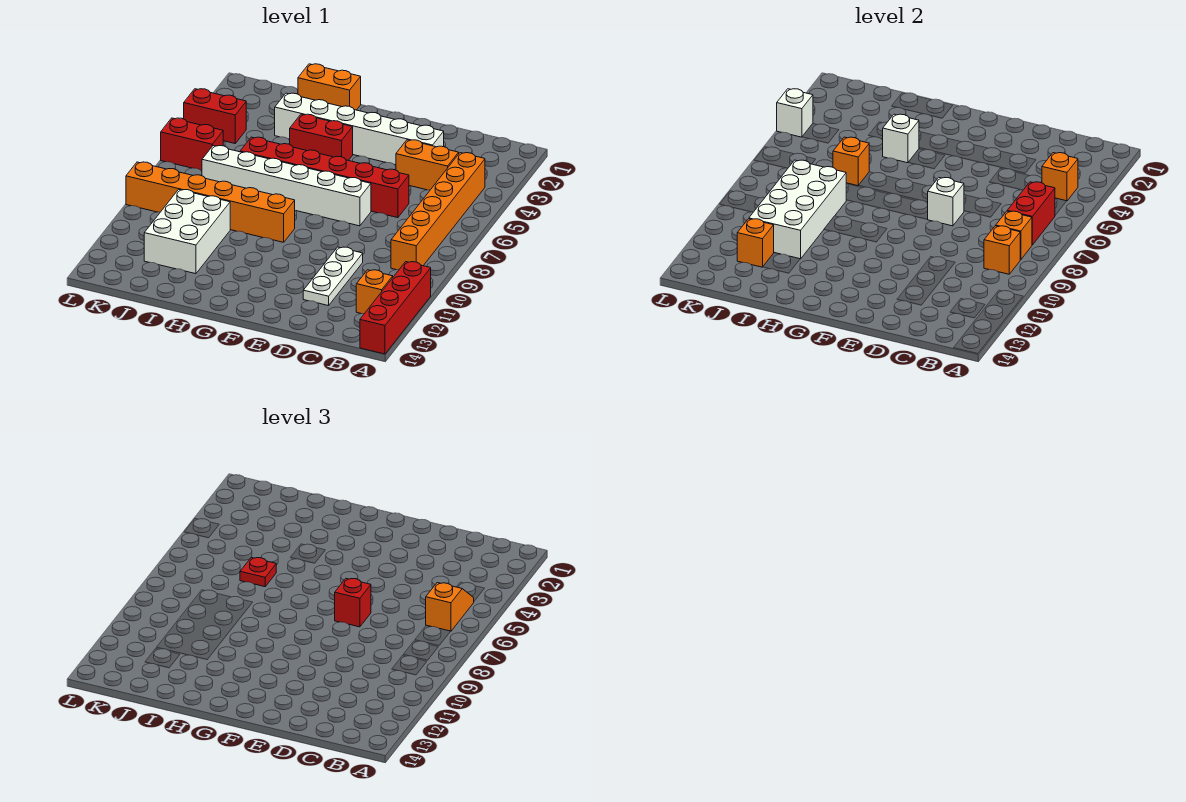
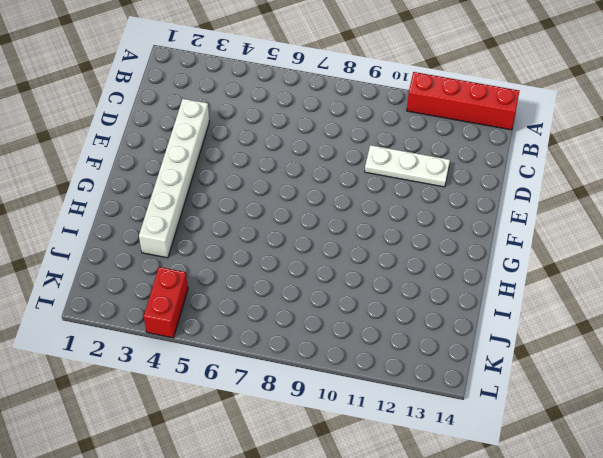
none -> orange brick B4:B9 level 1
none -> orange brick B12 level 1
none -> orange brick C4:D4 level 1

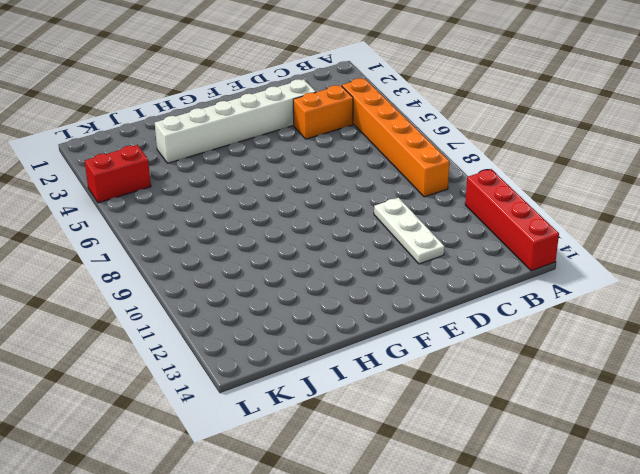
none -> orange brick B12 level 1
none -> red brick D6:I6 level 1
none -> white brick E7:J7 level 1

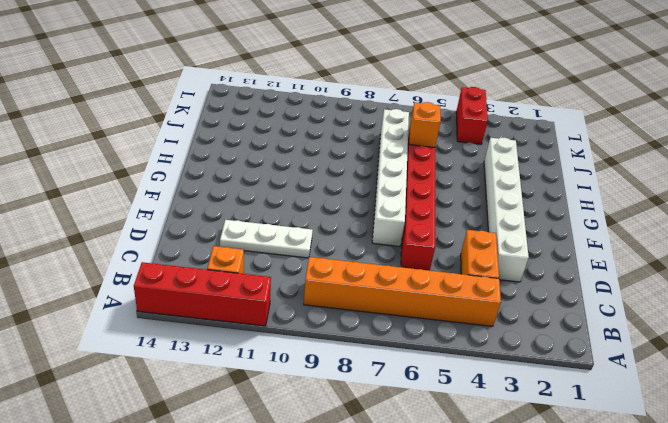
none -> red brick G4:H4 level 1
none -> orange brick G9:L9 level 1
none -> orange brick H1:I1 level 1

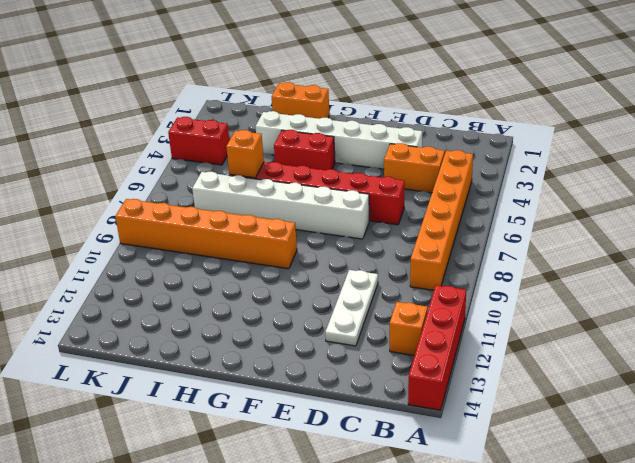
none -> white brick I10:J12 level 1
none -> red brick K6:L6 level 1
none -> orange brick B4 level 2

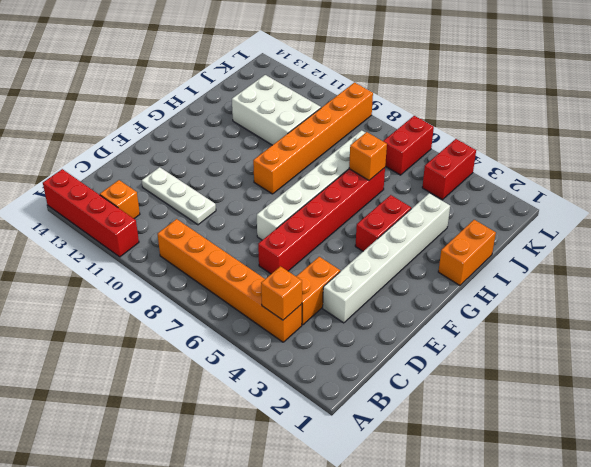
none -> red brick B6:B7 level 2
none -> orange brick B8 level 2
none -> orange brick B9 level 2

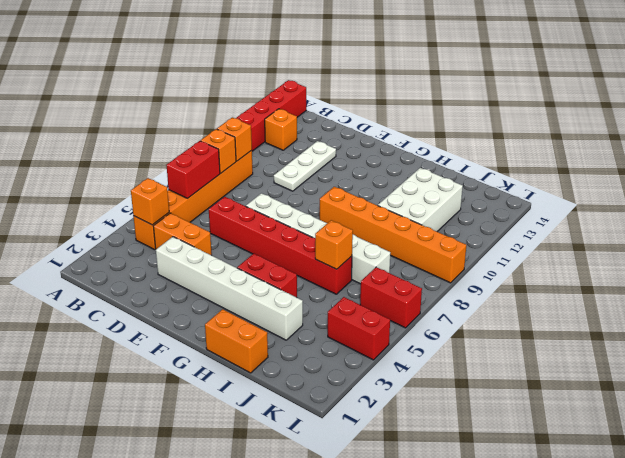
none -> white brick E7 level 2
none -> white brick H4 level 2
none -> white brick I8:J11 level 2

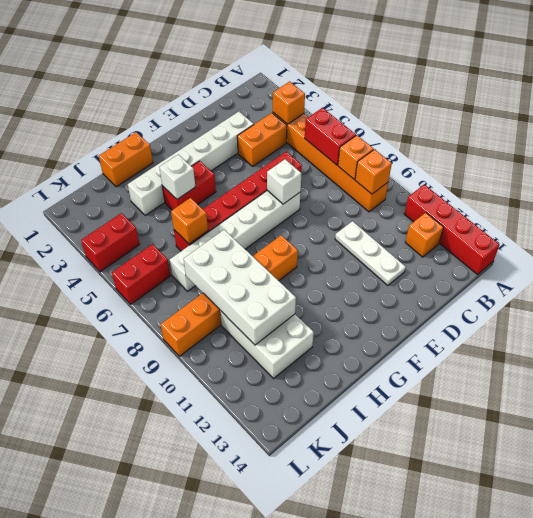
none -> orange brick J12 level 2
none -> white brick L4 level 2
none -> orange slope B5:B6 level 3 top 6

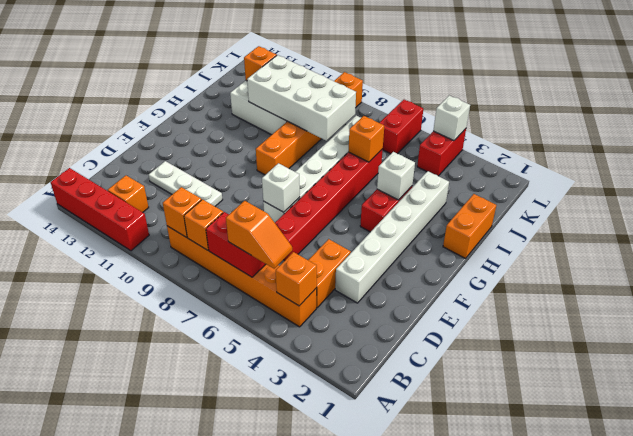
none -> red brick E7 level 3
none -> red plate I6 level 3

